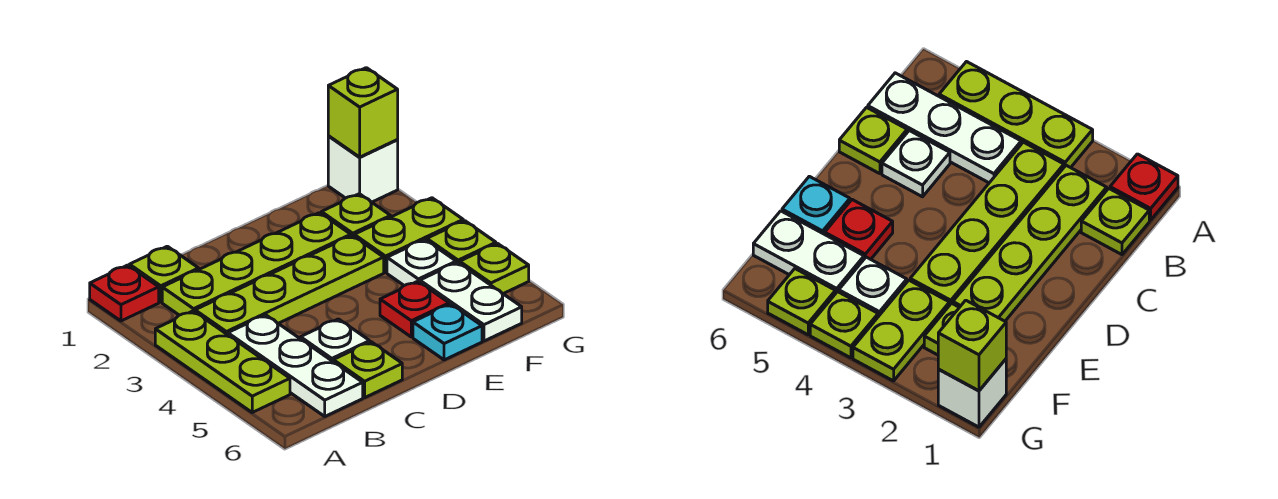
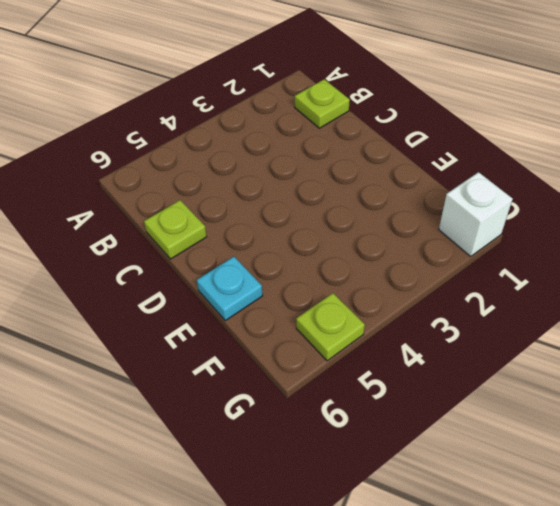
none -> red plate A1 level 1
none -> lime plate A3:A5 level 1
none -> lime plate B2:E2 level 1

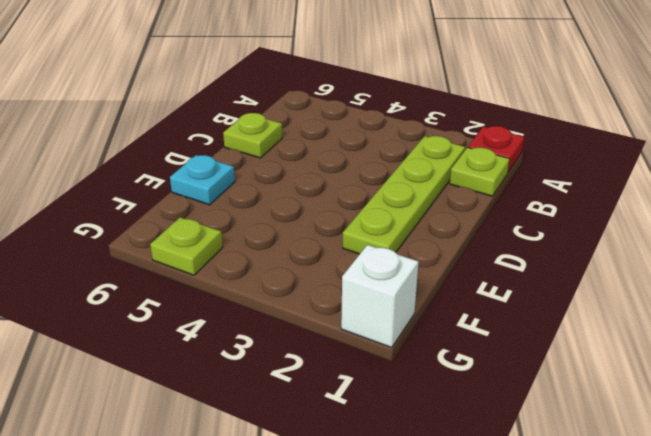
none -> lime plate A3:A5 level 1
none -> lime plate B3:E3 level 1
none -> white plate B4:B6 level 1

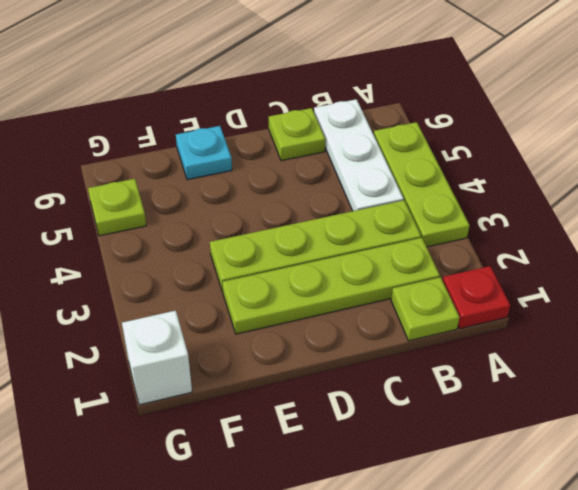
none -> white plate C5 level 1
none -> red plate E5 level 1
none -> lime plate F2 level 1

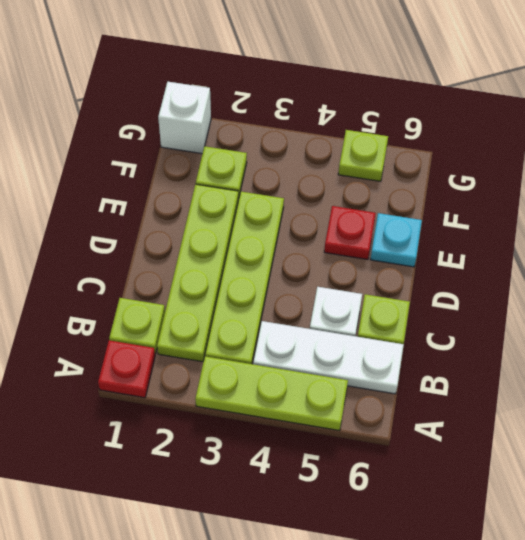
none -> lime plate F3:G3 level 1
none -> white plate F4 level 1
none -> white plate F5:F6 level 1

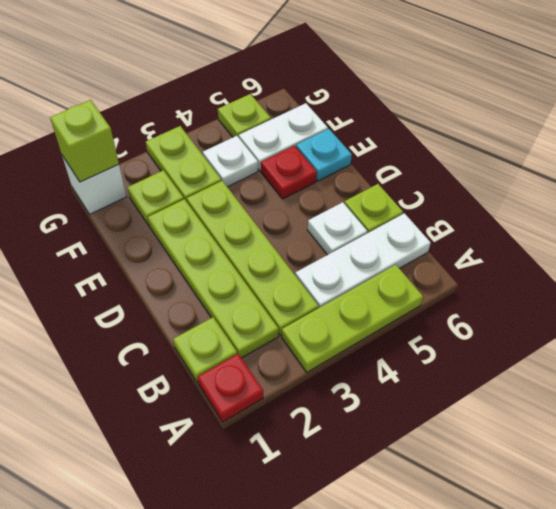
none -> lime plate G4 level 1

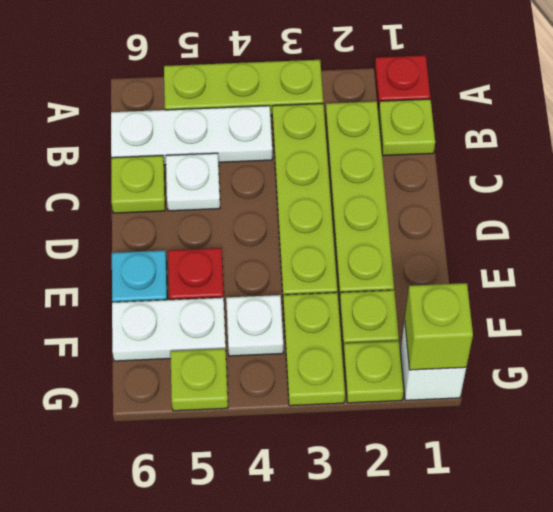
lime plate G2 level 1 -> lime plate G4 level 1

